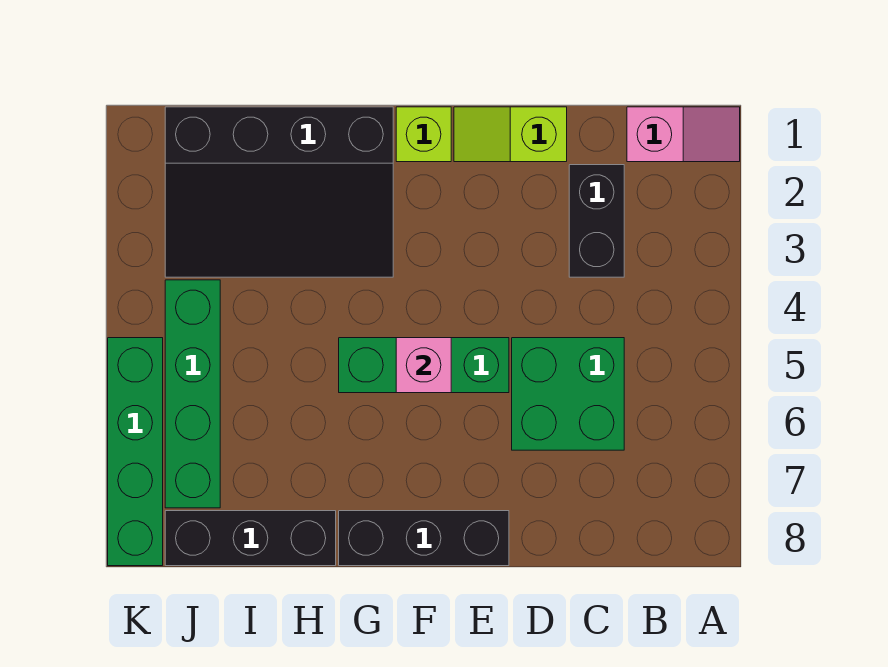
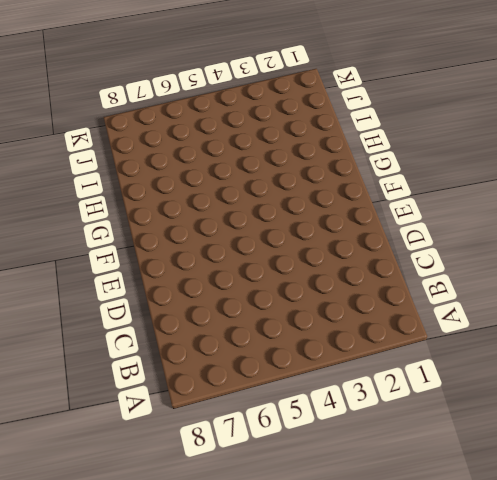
none -> pink slope A1:B1 level 1 top B
none -> black brick C2:C3 level 1
none -> green brick C5:D6 level 1

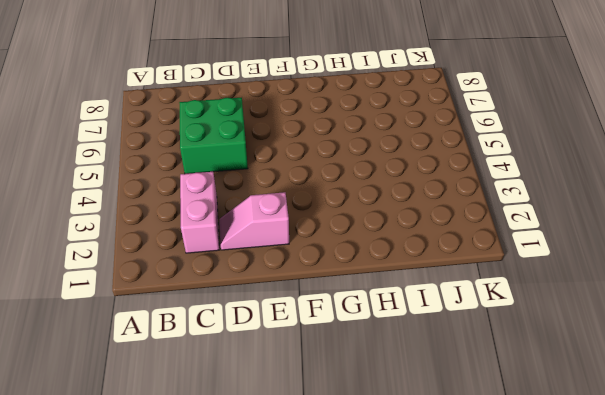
pink brick C2:C3 level 1 -> black brick C2:C3 level 1
pink slope D2:E2 level 1 top E -> pink slope A1:B1 level 1 top B
none -> lime slope D1:E1 level 1 top D
none -> green brick E5:G5 level 1
none -> black brick E8:G8 level 1

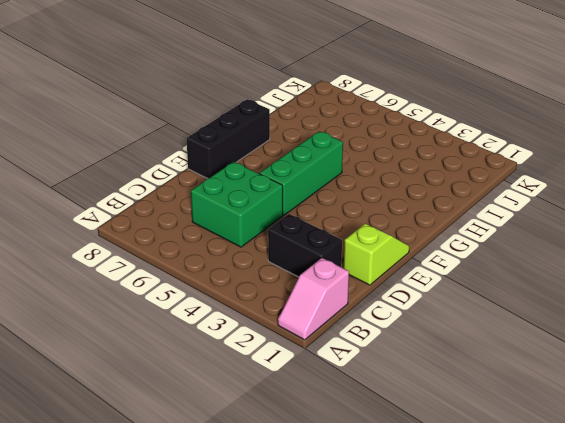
none -> lime brick F1 level 1
none -> black slope G1:J3 level 1 top 1
none -> black brick H8:J8 level 1

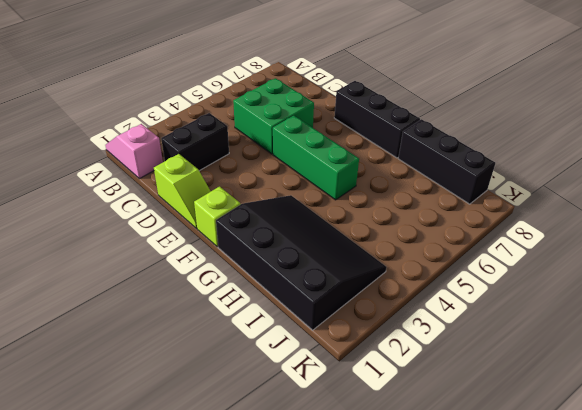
none -> green brick J4:J7 level 1
none -> green brick K5:K8 level 1
none -> pink brick F5 level 2

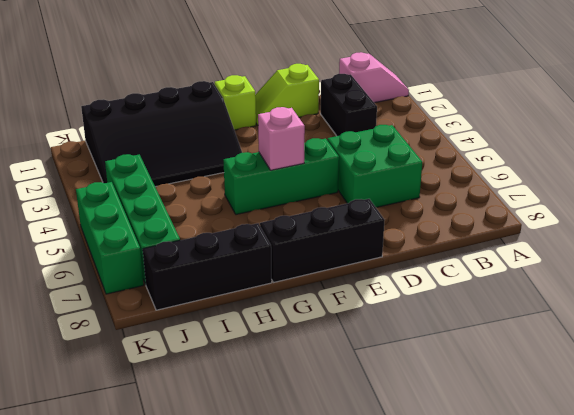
green brick K5:K7 level 1 -> green brick K5:K8 level 1

